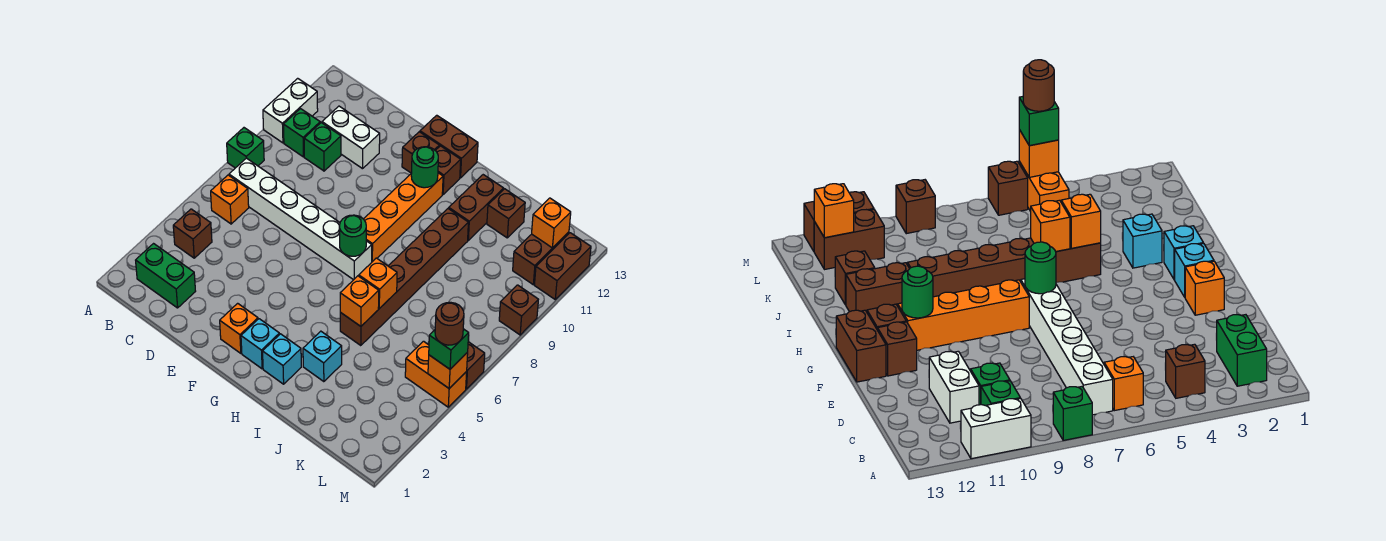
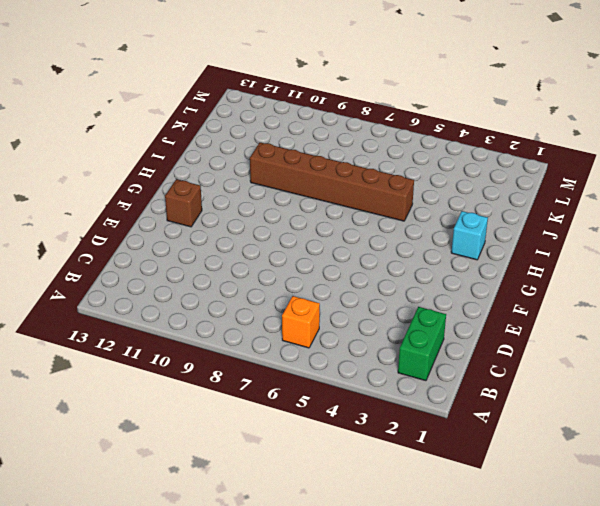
none -> green brick A8 level 1
none -> white brick A10:A11 level 1
none -> brown brick B4 level 1
none -> white brick B7:G7 level 1

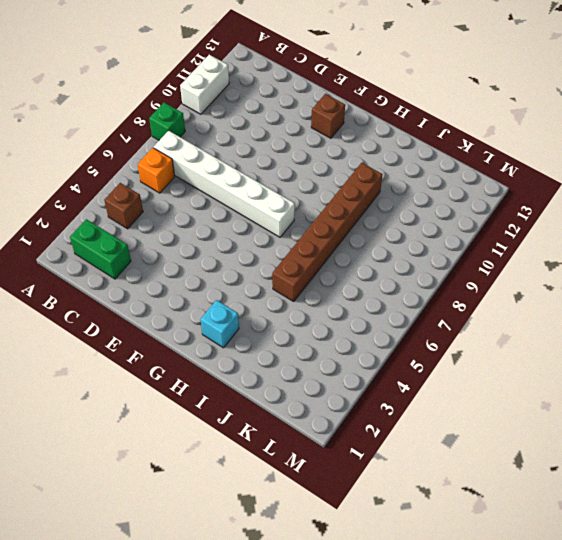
none -> green brick B10 level 1
none -> green brick C10 level 1
none -> white brick C11:D11 level 1
none -> orange brick F2 level 1

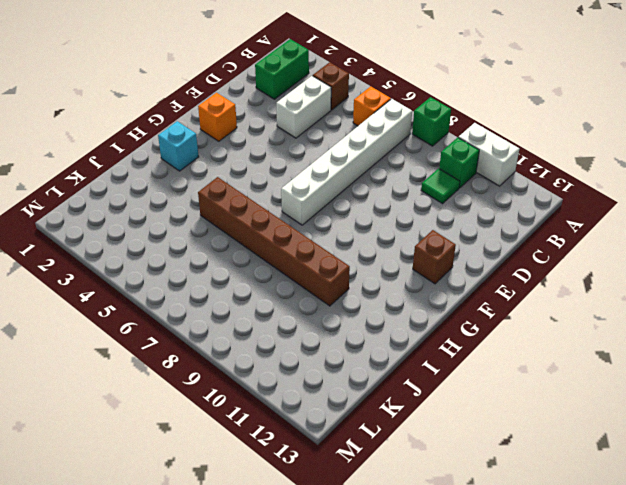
white brick C4:D4 level 1 -> white brick C11:D11 level 1
green tile C10 level 1 -> green brick C10 level 1
none -> brown brick F13:G13 level 1
none -> cyan brick G2 level 1
none -> orange brick G8:G11 level 1
none -> brown brick G12 level 1

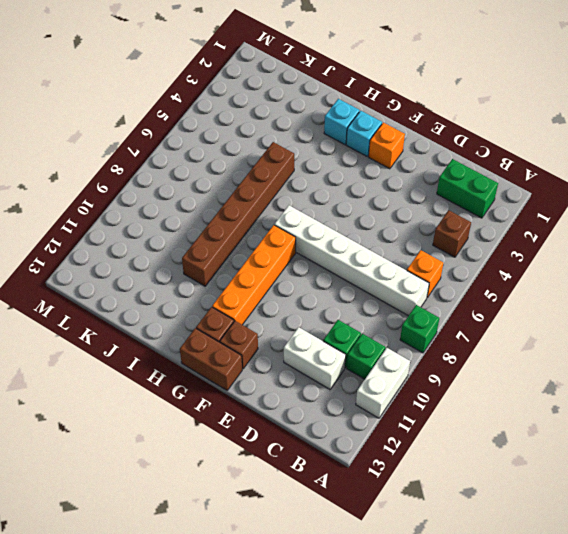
none -> cyan brick I3 level 1
none -> brown brick I11:I12 level 1
none -> brown brick J12 level 1
none -> orange brick L5:M5 level 1

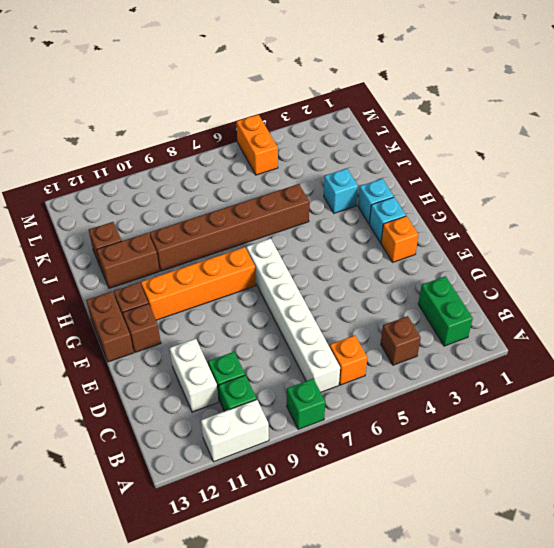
none -> brown brick L11:L12 level 1
none -> brown brick M6 level 1
none -> brown brick M9 level 1
none -> brown brick M11:M12 level 1

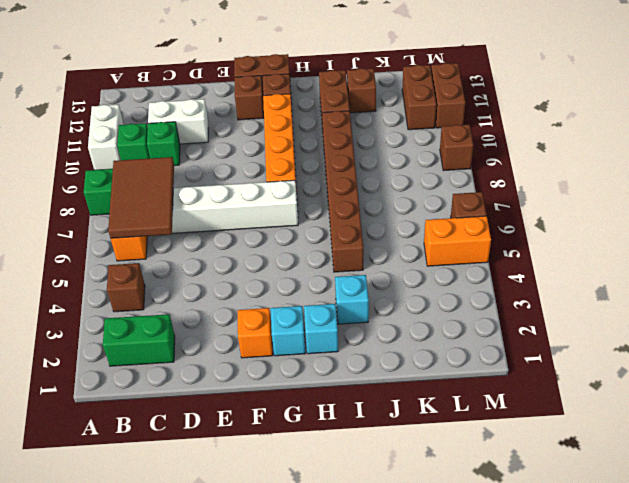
brown tile B6:C8 level 2 -> none
none -> green round brick G7 level 2
none -> green round brick G11 level 2
none -> orange brick I5 level 2
none -> orange brick I6 level 2

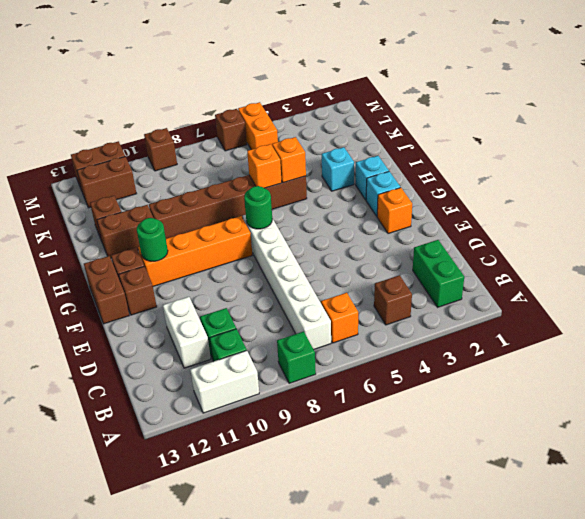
none -> orange brick L12 level 2
none -> orange brick M5 level 2
none -> green brick M5 level 3
none -> brown round brick M5 level 4

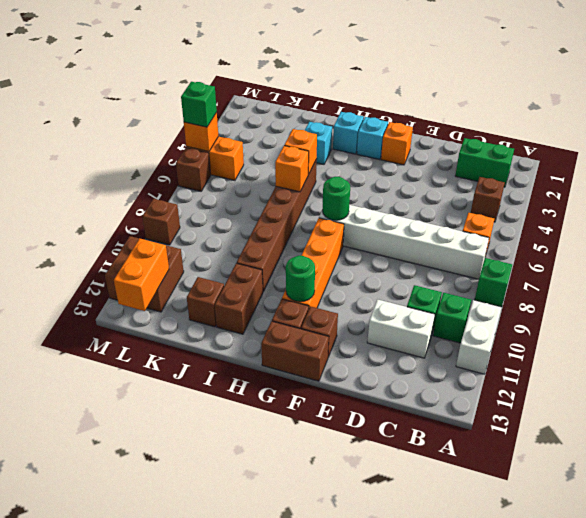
orange brick L12:L13 level 2 -> orange brick L12 level 2
none -> brown round brick M5 level 4

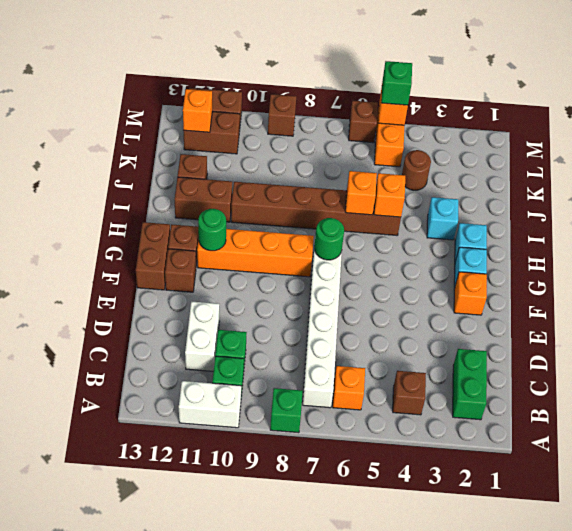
brown round brick K4 level 1 -> brown round brick M5 level 4

